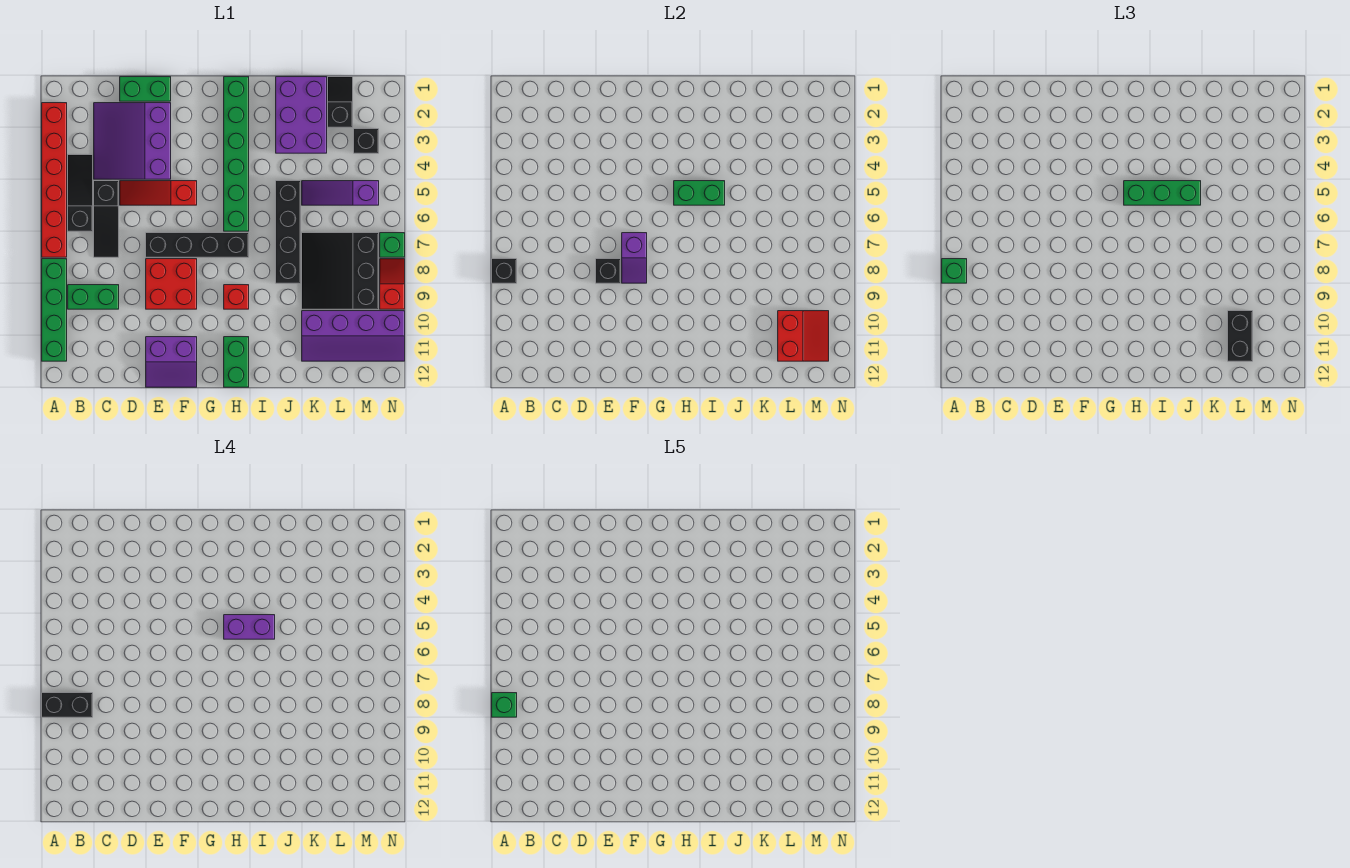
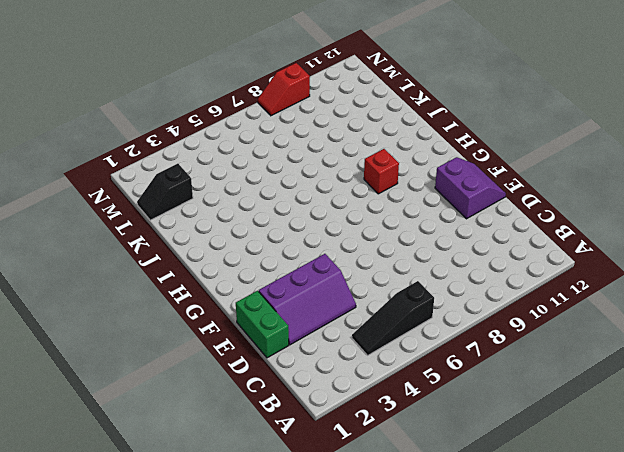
purple slope D2:E4 level 1 top E -> purple slope C2:E4 level 1 top E
none -> red brick A2:A7 level 1
none -> green brick A8:A11 level 1
none -> green brick B9:C9 level 1
none -> black slope C5:C7 level 1 top 5

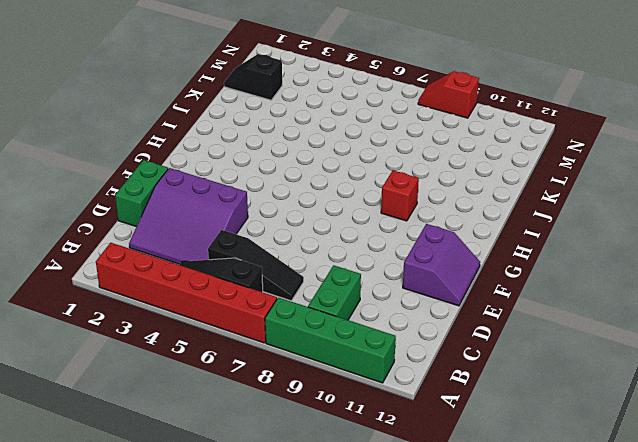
none -> red slope D5:F5 level 1 top F
none -> black brick E7:H7 level 1
none -> red brick E8:F9 level 1
none -> green brick H1:H6 level 1

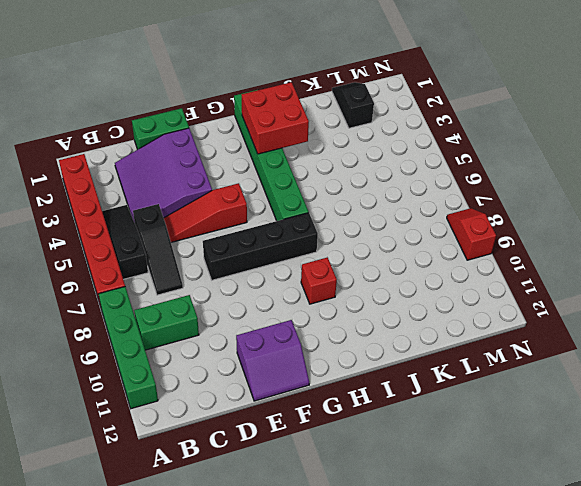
red brick H2:I3 level 2 -> red brick E8:F9 level 1
none -> green brick H11:H12 level 1
none -> purple brick J1:K3 level 1
none -> black brick J5:J8 level 1
none -> purple slope K5:M5 level 1 top M

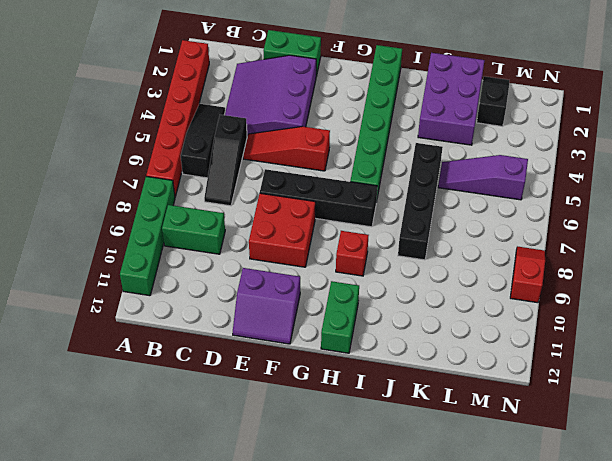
none -> black slope K7:M9 level 1 top M
none -> purple slope K10:N11 level 1 top 10
none -> black brick M3 level 1
none -> green brick N7 level 1

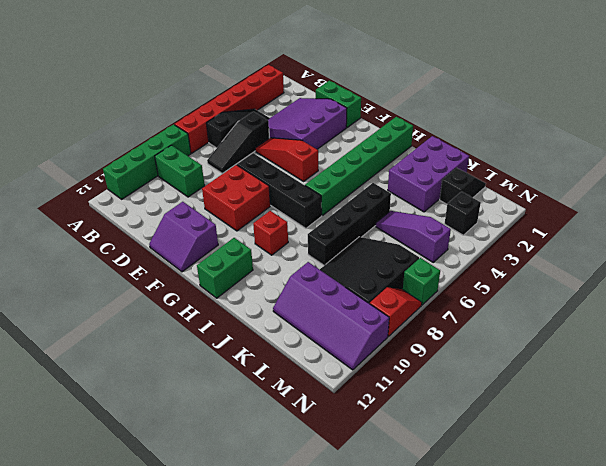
none -> black brick A8 level 2
none -> black brick E8 level 2
none -> purple slope F7:F8 level 2 top 7
none -> green brick H5:I5 level 2

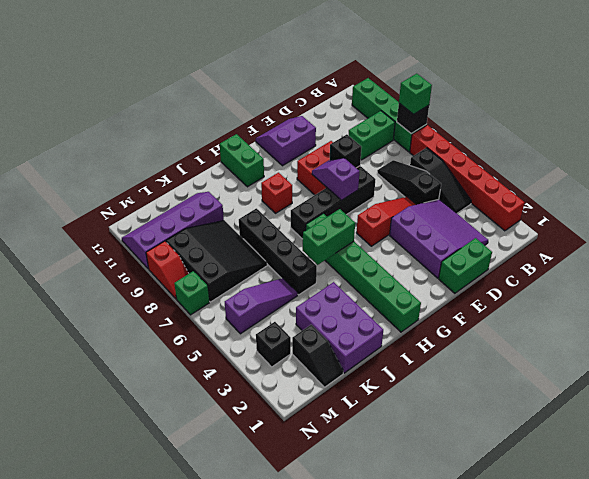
none -> red slope L10:M11 level 2 top L
none -> green brick H5:J5 level 3
none -> black brick L10:L11 level 3
none -> black brick A8:B8 level 4

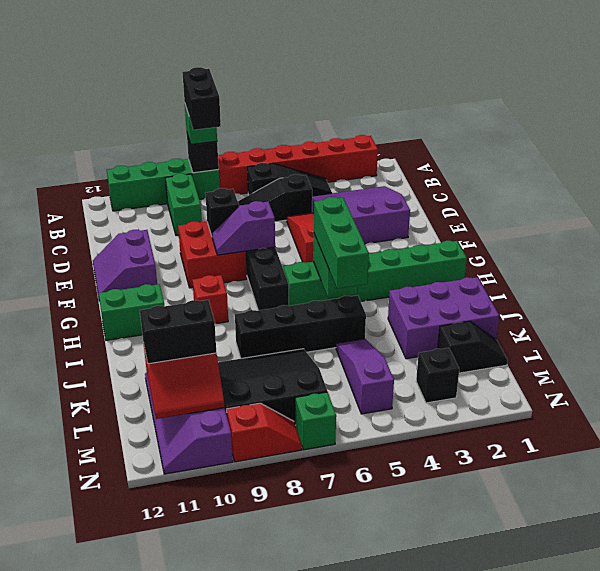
none -> green brick D1:E1 level 1
none -> purple brick H5:I5 level 4
none -> green brick A8 level 5

